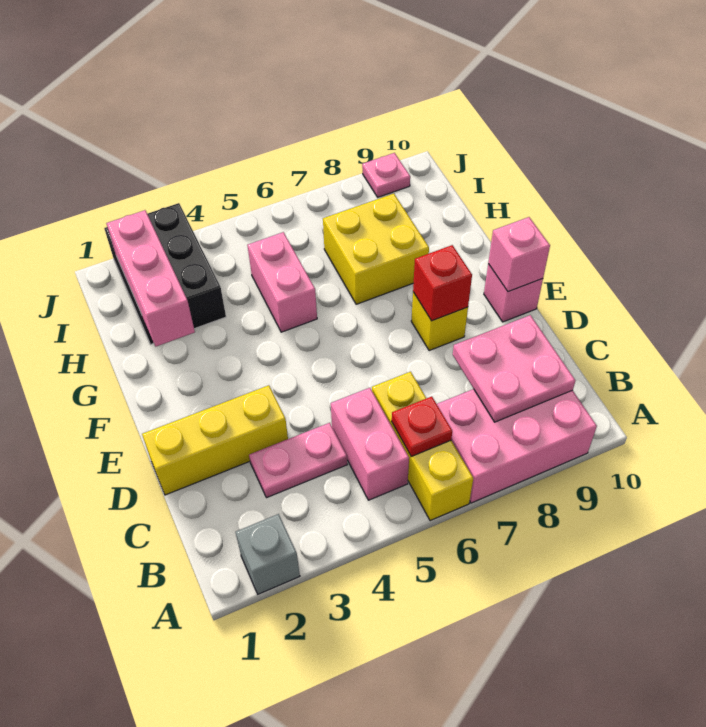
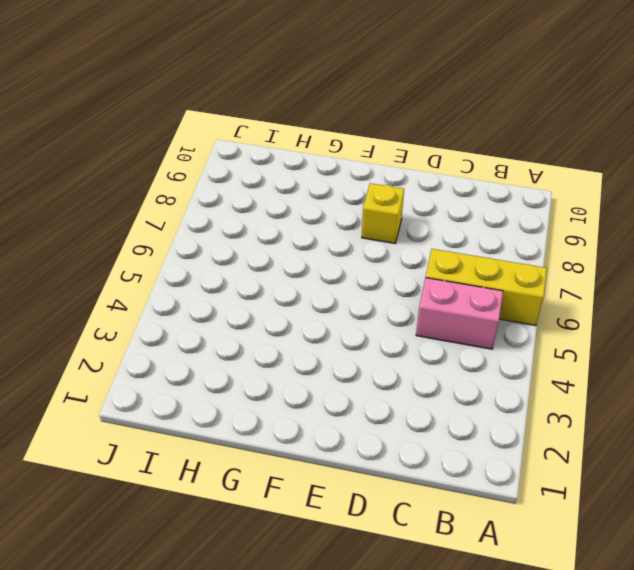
none -> grey brick A2 level 1
none -> pink brick A7:B9 level 1
none -> pink plate C3:C4 level 1

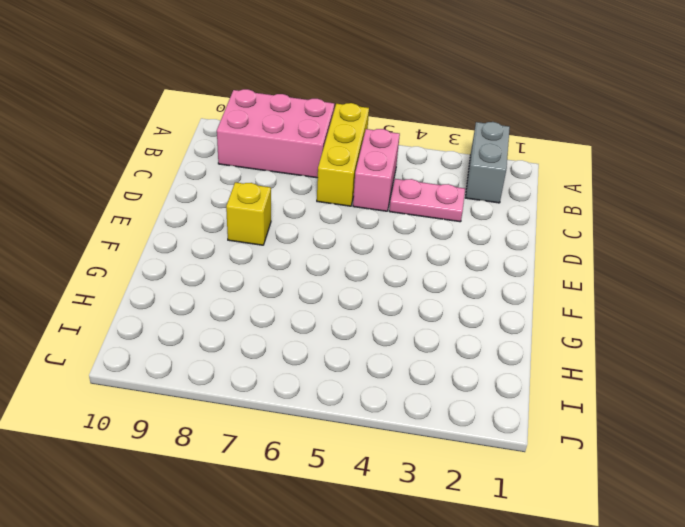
grey brick A2:B2 level 1 -> grey brick A2 level 1
none -> yellow brick D1:D3 level 1
none -> pink brick E10 level 1
none -> pink brick G5:H5 level 1

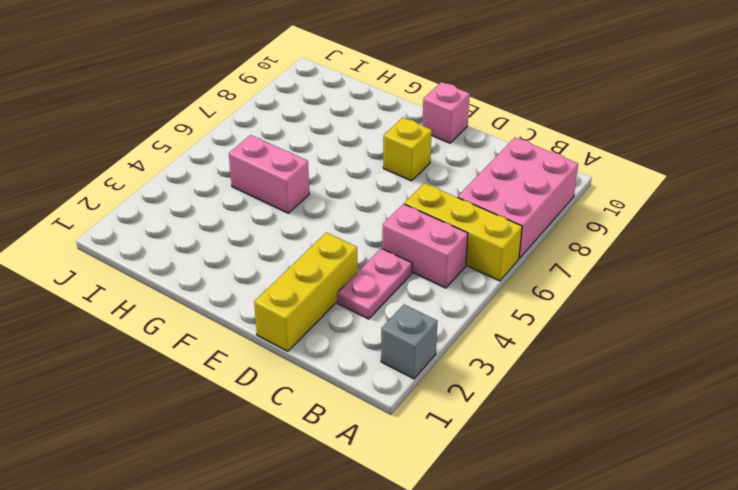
none -> yellow brick G7:H8 level 1
none -> black brick H2:J3 level 1
none -> pink plate J9 level 1

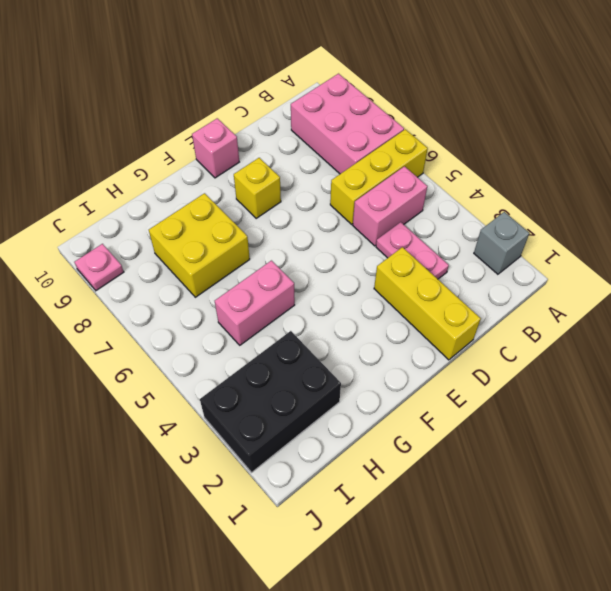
none -> red plate B6 level 2
none -> pink plate B8:C9 level 2
none -> red brick E8 level 2

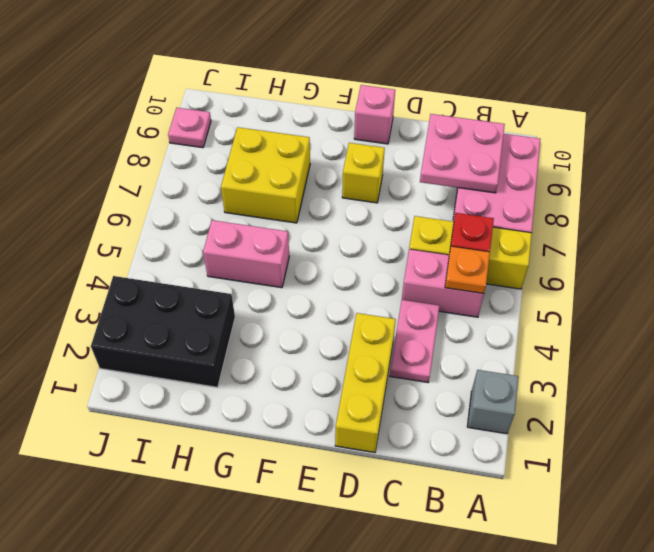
orange plate B5 level 2 -> none
none -> red brick E8 level 2
none -> pink brick E10 level 2
none -> pink brick G2:I2 level 2

